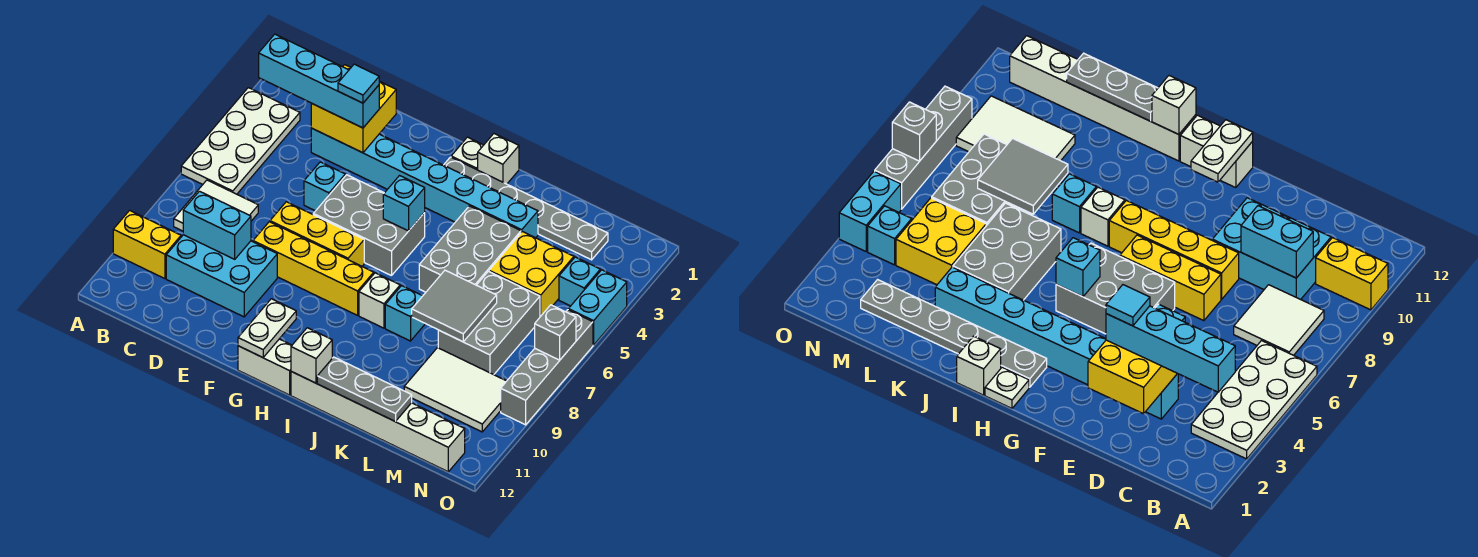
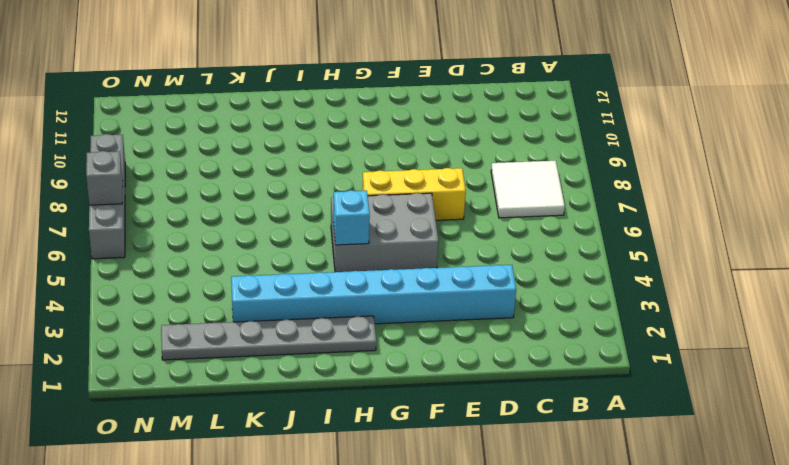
none -> white plate A3:B6 level 1
none -> yellow brick A10:B10 level 1
none -> cyan brick C9:E10 level 1
none -> cyan brick E5 level 1

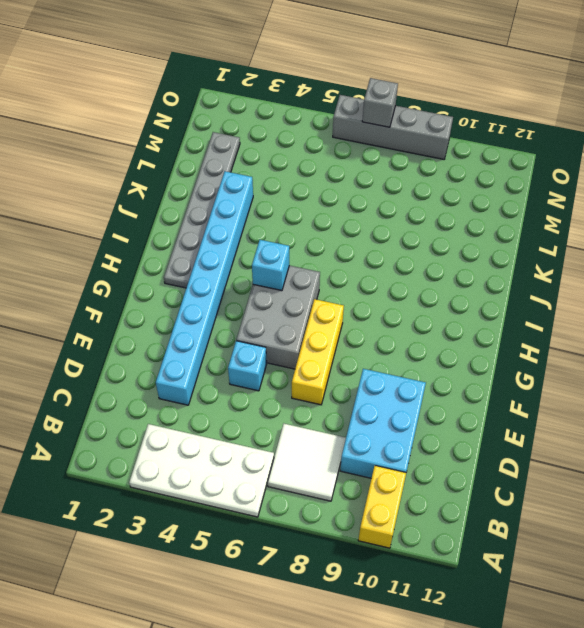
none -> yellow brick E8:H8 level 1
none -> white brick G12:H12 level 1
none -> white plate H1 level 1
none -> white brick I1 level 1

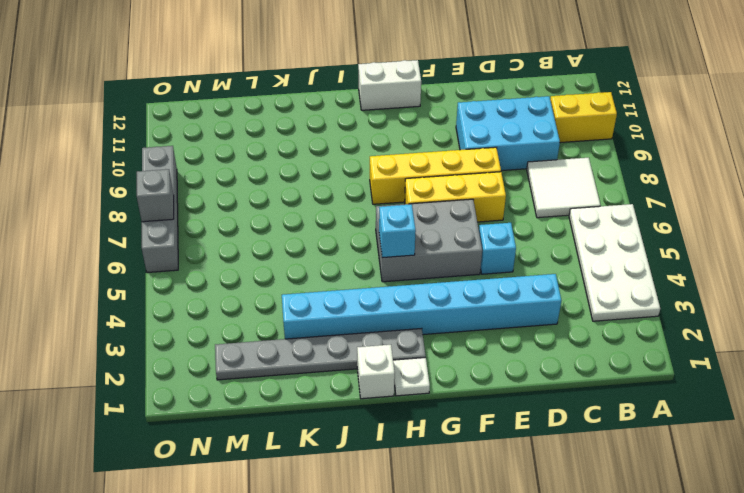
none -> white brick I8 level 1
none -> white brick I12:N12 level 1
none -> grey brick J4:K6 level 1
none -> cyan brick J8 level 1

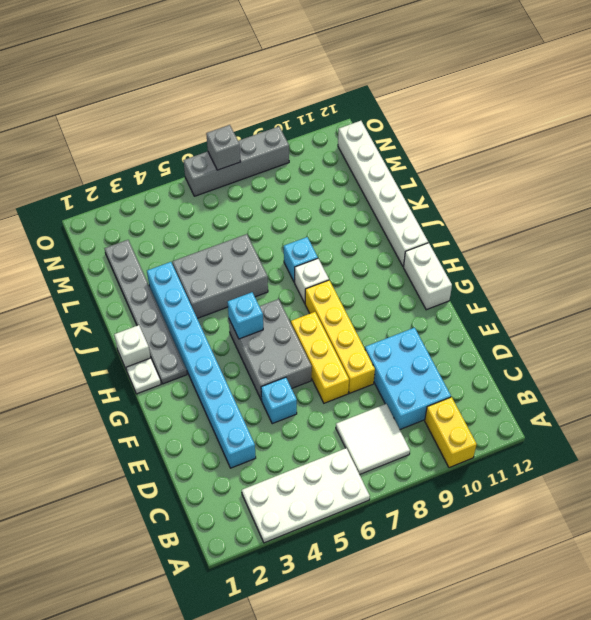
none -> yellow brick L4:M5 level 1
none -> grey brick L6:M8 level 1
none -> white tile L9:N10 level 1
none -> cyan brick N4 level 1

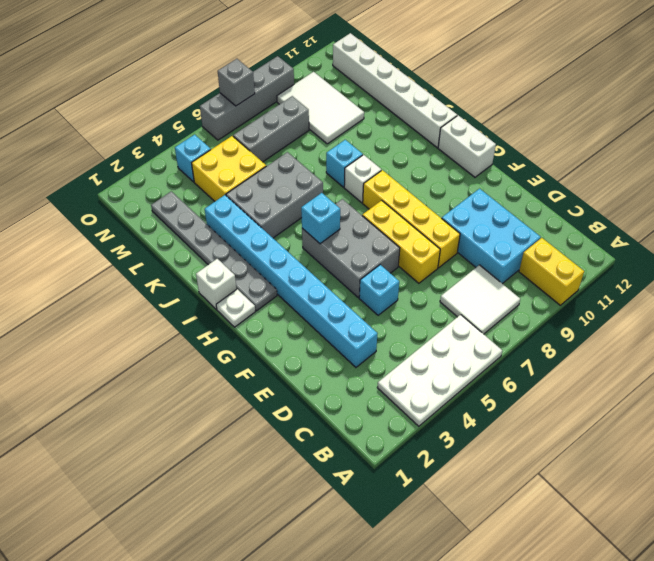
grey brick M6:M8 level 1 -> grey brick L6:M8 level 1
none -> cyan brick O4:O5 level 1
none -> cyan brick C9:D9 level 2
none -> yellow brick D2:E3 level 2
none -> white plate G11:G12 level 2

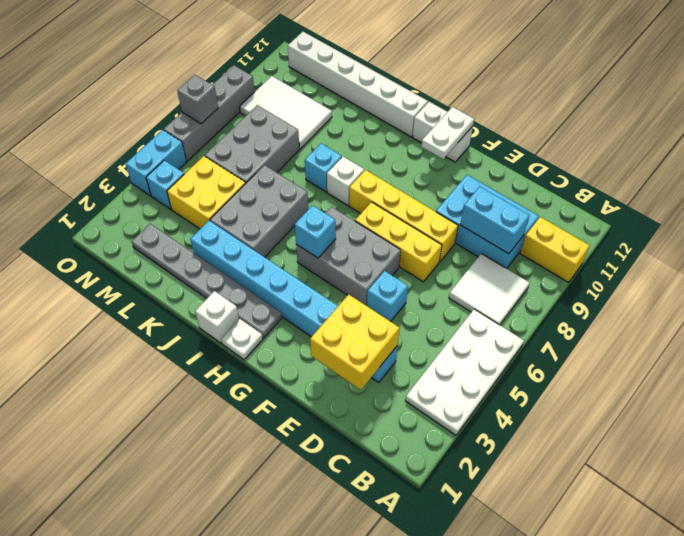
none -> white brick I12 level 2
none -> grey plate J12:L12 level 2
none -> grey tile K7:L8 level 2
none -> cyan brick B3:E3 level 3

